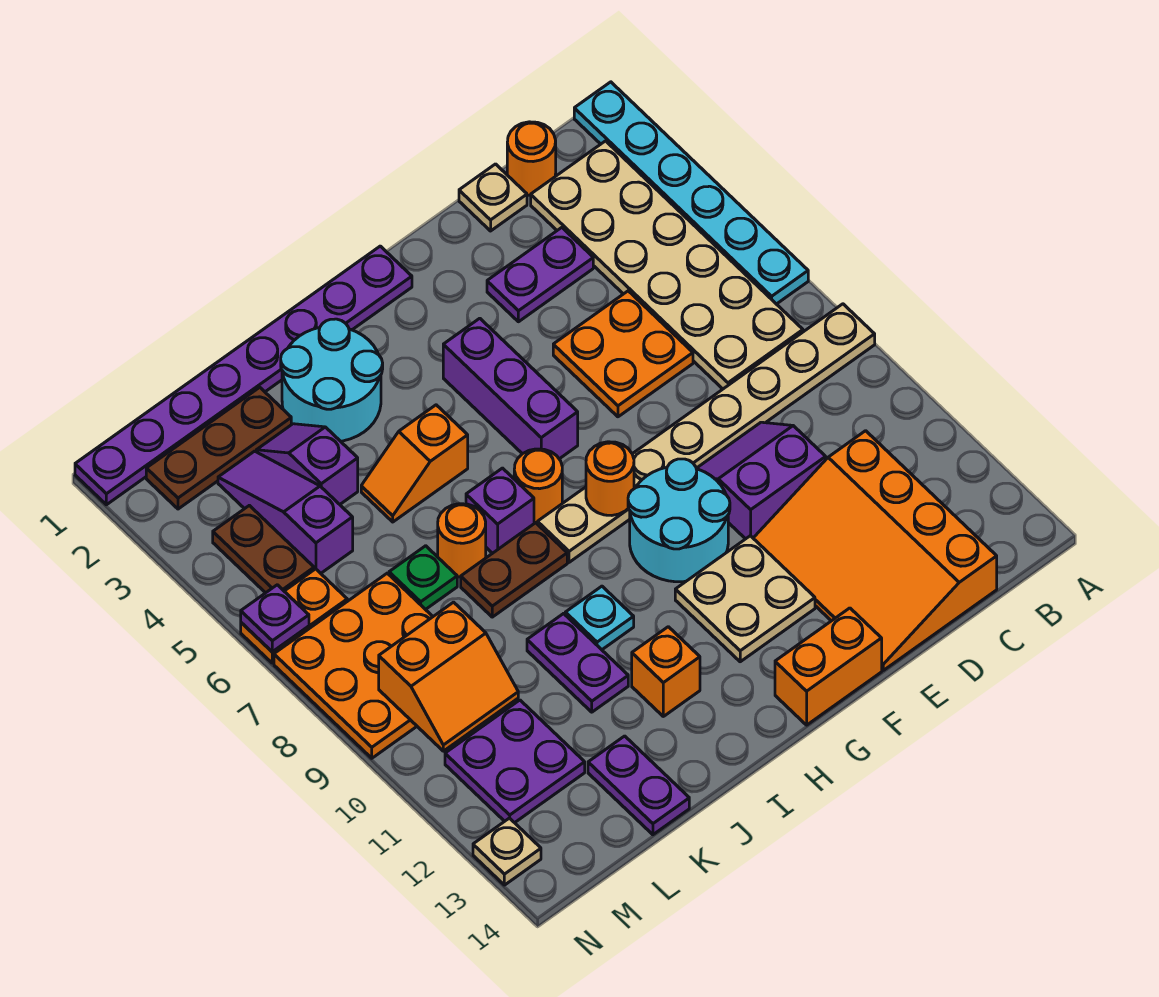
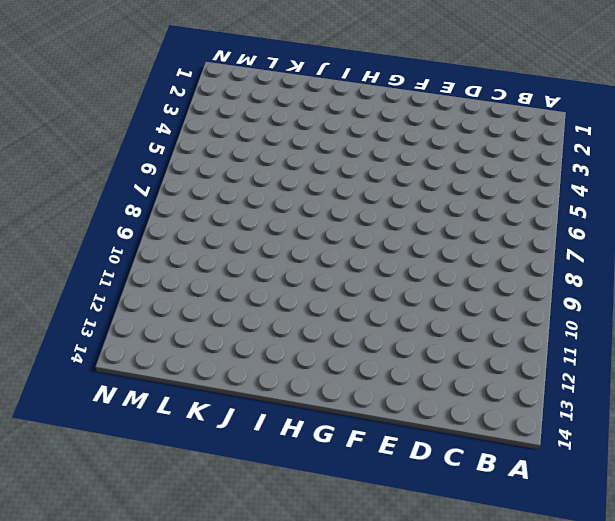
none -> cyan plate A1:A6 level 1
none -> tan plate A8:H8 level 1
none -> tan plate B2:C7 level 1
none -> orange round brick C1 level 1

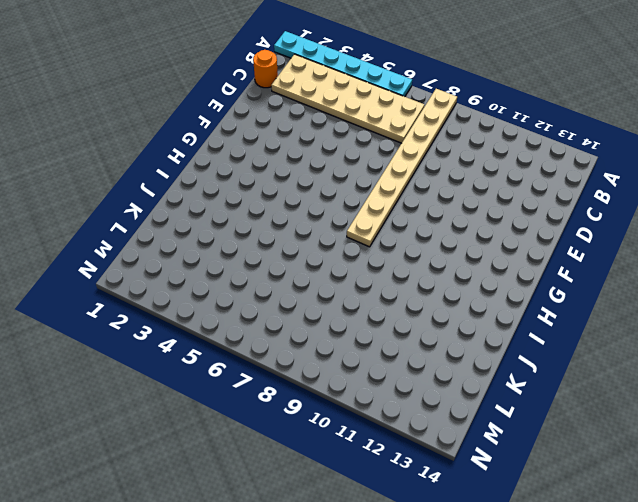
none -> orange slope C11:E14 level 1 top C
none -> tan plate D1 level 1
none -> purple plate D3:E3 level 1
none -> orange plate D5:E6 level 1

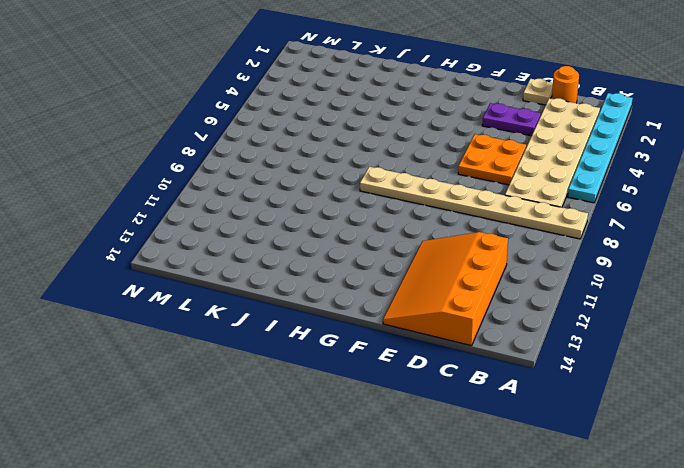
none -> purple slope D9:E10 level 1 top 10
none -> cyan round brick F9:G10 level 1
none -> tan plate F11:G12 level 1
none -> orange brick F14:G14 level 1

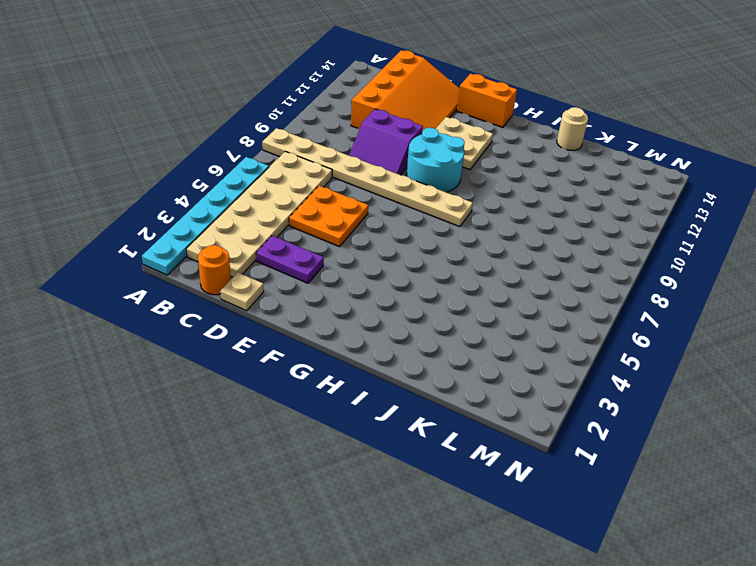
tan round brick J14 level 1 -> none
none -> purple plate G1:N1 level 1
none -> purple brick G4:G6 level 1
none -> orange round brick H7 level 1
none -> cyan round brick I2:J3 level 1

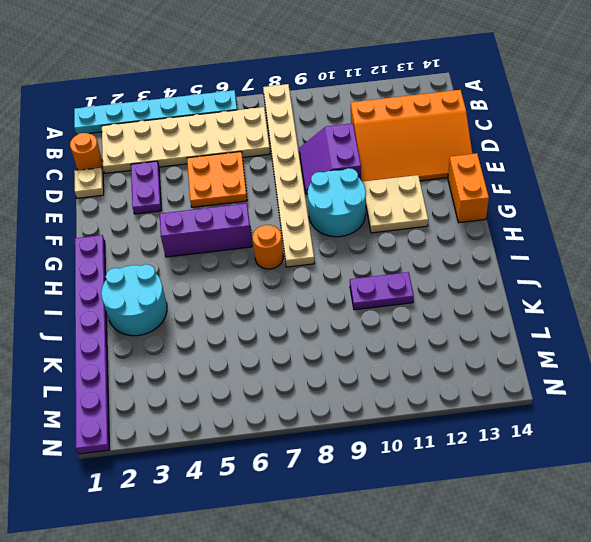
none -> orange slope I5:J5 level 1 top I
none -> purple brick I7 level 1
none -> brown plate I8:J8 level 1
none -> cyan plate I10 level 1

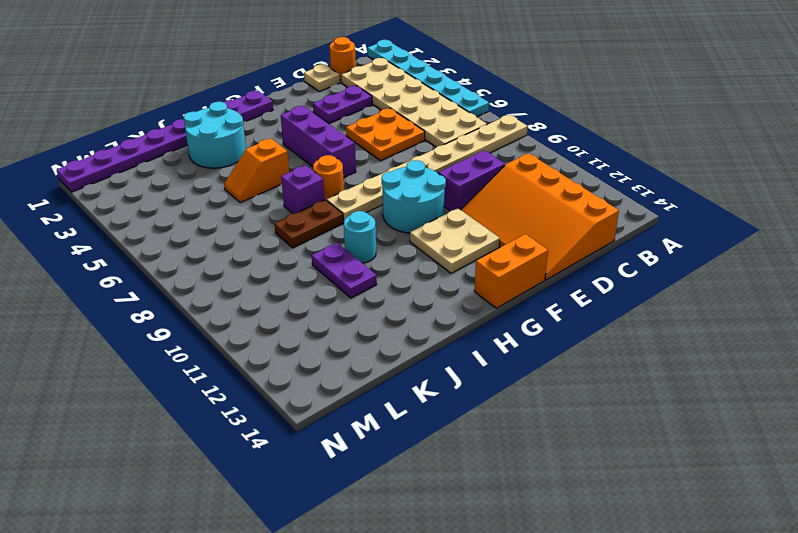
cyan round brick I10 level 1 -> cyan plate I10 level 1
none -> orange brick I12 level 1
none -> orange round brick J7 level 1
none -> brown plate K2:M2 level 1
none -> purple slope K3:K4 level 1 top 4

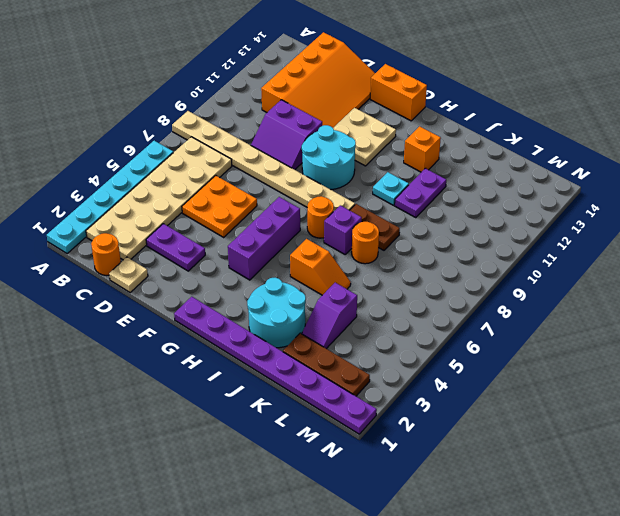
none -> green plate K7 level 1
none -> purple plate K13:K14 level 1
none -> purple slope L3:L5 level 1 top 5
none -> orange plate L7:N9 level 1

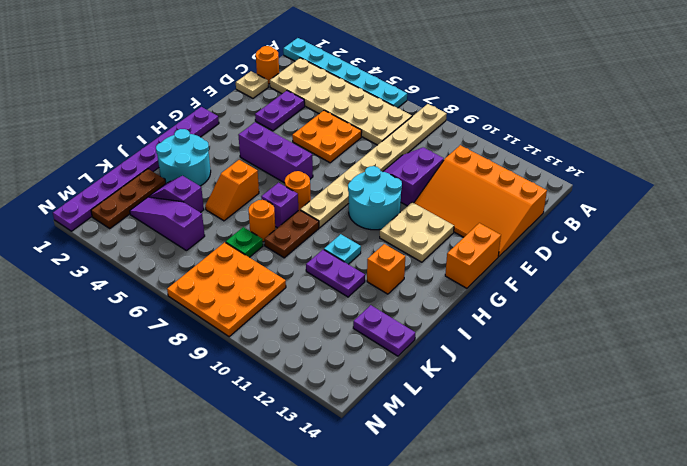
none -> purple plate L11:M12 level 1
none -> brown plate M4:M5 level 1
none -> orange plate M6:N6 level 1
none -> tan plate N13 level 1

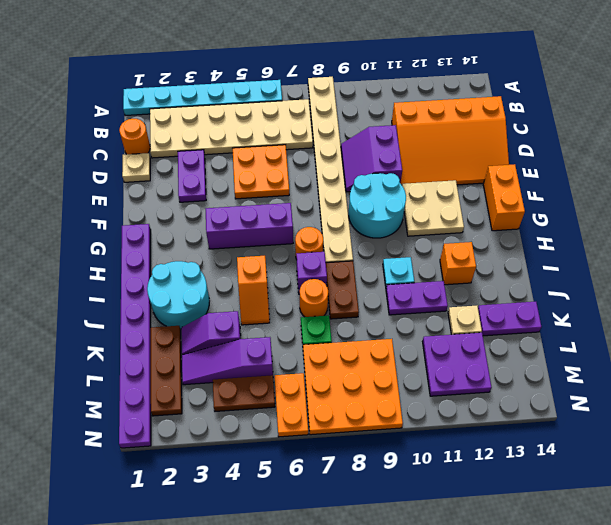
tan plate K12 level 1 -> tan plate N13 level 1
none -> orange round brick G8 level 2
none -> orange slope L9:M10 level 2 top 9
none -> purple plate N6 level 2

